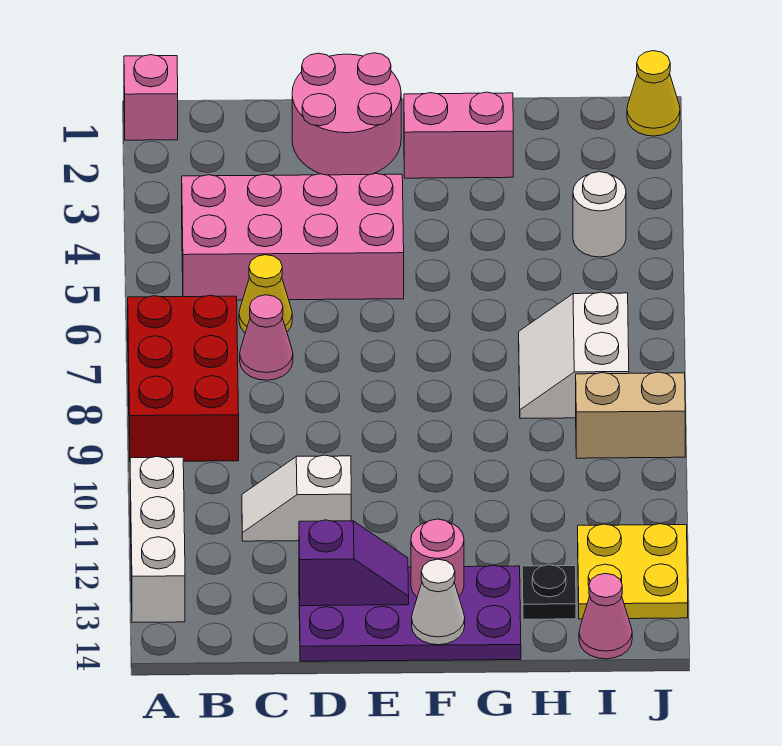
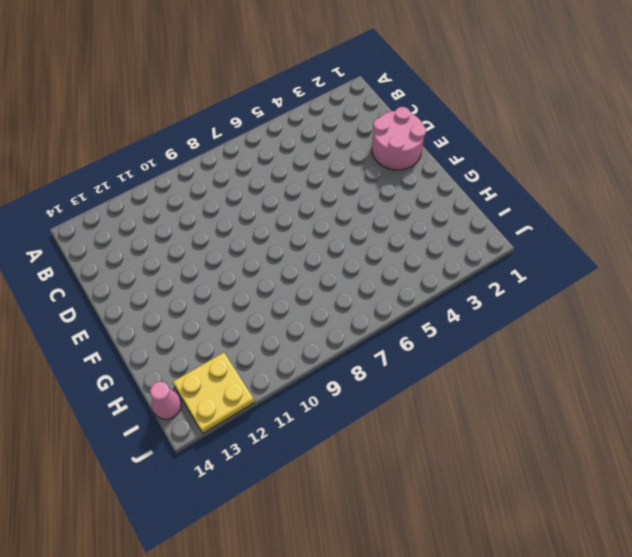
none -> pink brick A1 level 1
none -> red brick A7:B9 level 1
none -> white brick A11:A13 level 1

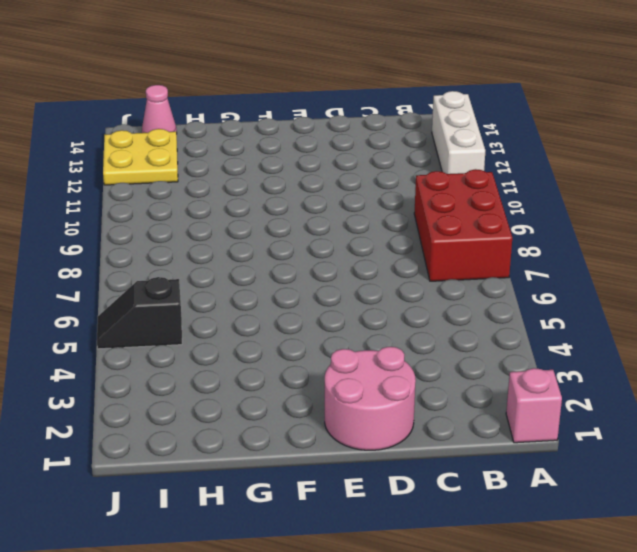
black slope I5:J5 level 1 top I -> none
none -> pink brick B4:E5 level 1
none -> yellow cone C6 level 1
none -> pink cone C7 level 1

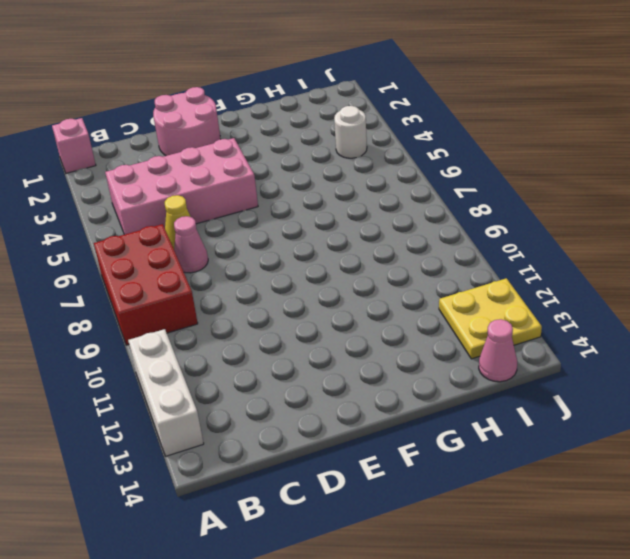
none -> white slope C11:D11 level 1 top D
none -> purple plate D13:G14 level 1
none -> pink brick F2:G2 level 1

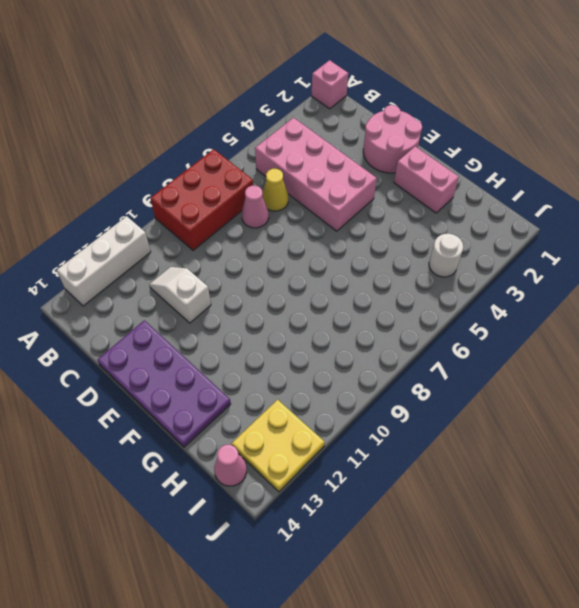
none -> white slope H7:I8 level 1 top I
none -> black plate H13 level 1
none -> tan brick I9:J9 level 1

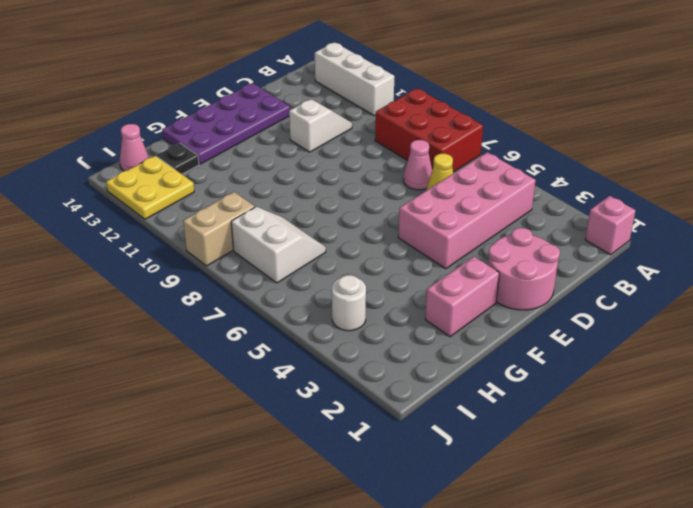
none -> yellow cone J1 level 1
none -> purple slope D13:E13 level 2 top D
none -> pink round brick F13 level 2

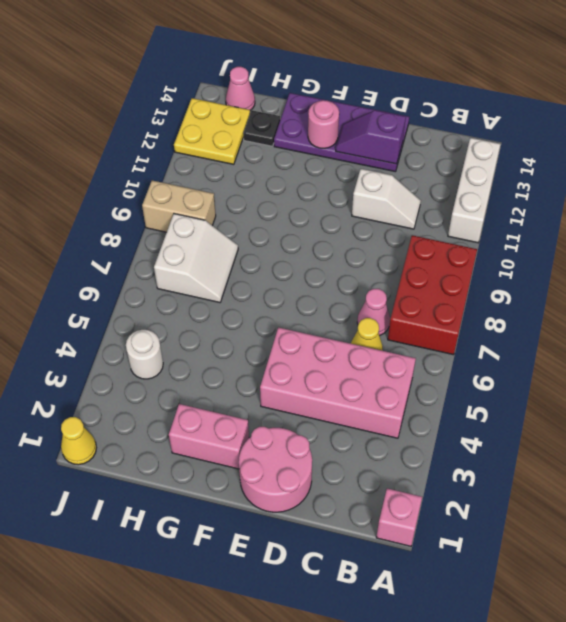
none -> white cone F14 level 2

